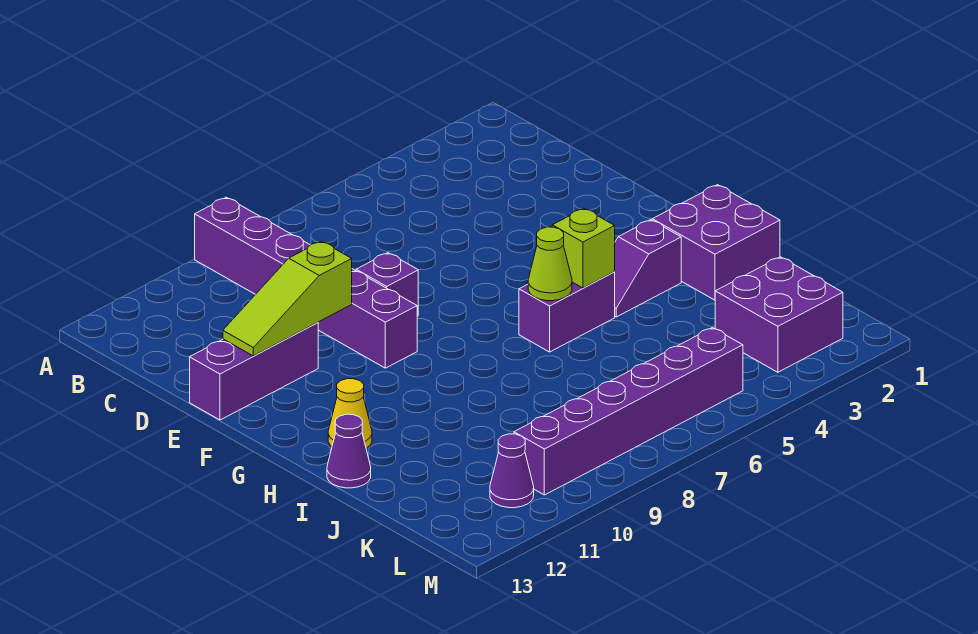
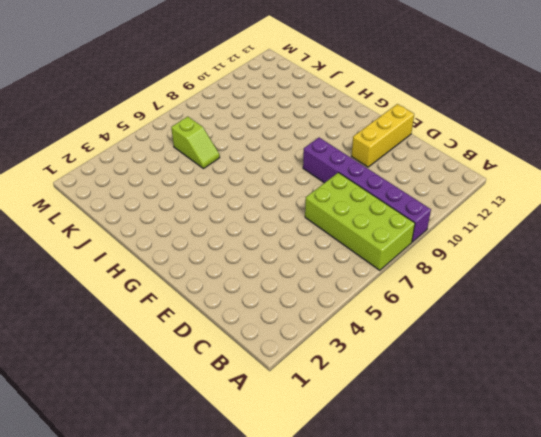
lime brick A7:D8 level 1 -> none
yellow brick E11:E13 level 1 -> purple brick E11:E13 level 1
lime slope J6:K6 level 1 top K -> none
none -> purple brick E8 level 1
none -> purple brick H1:I2 level 1
none -> purple slope H3:H4 level 1 top 3

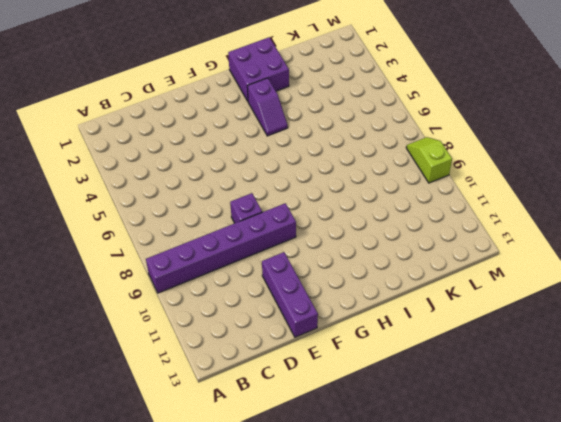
lime slope M8:M9 level 1 top 9 -> none
none -> purple brick H5:H6 level 1
none -> yellow cone H12 level 1
none -> purple cone I13 level 1

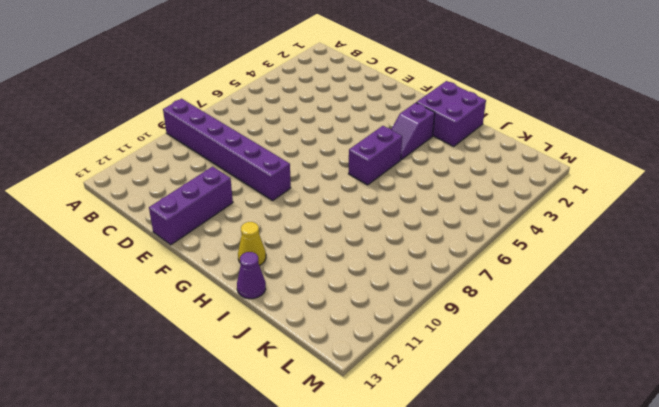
none -> purple brick E8 level 1
none -> purple brick K2:L3 level 1
none -> purple brick L5:L10 level 1

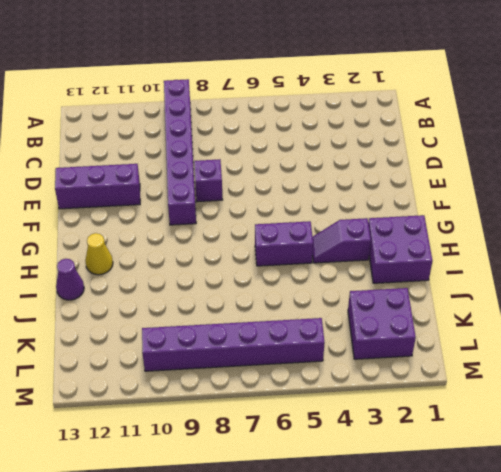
none -> purple cone L11 level 1
none -> lime slope E10:E12 level 2 top 10
none -> lime brick H5 level 2

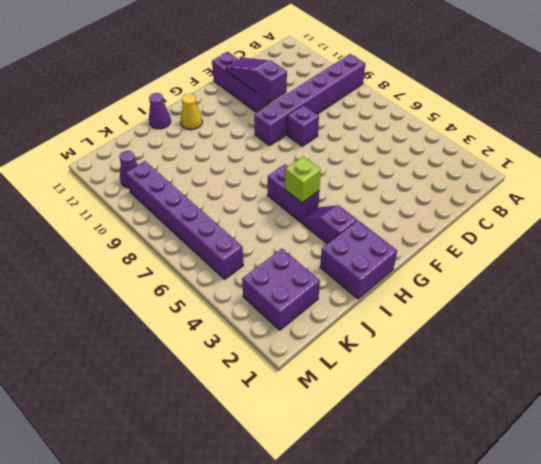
purple slope E10:E12 level 2 top 10 -> lime slope E10:E12 level 2 top 10
none -> lime cone H6 level 2

